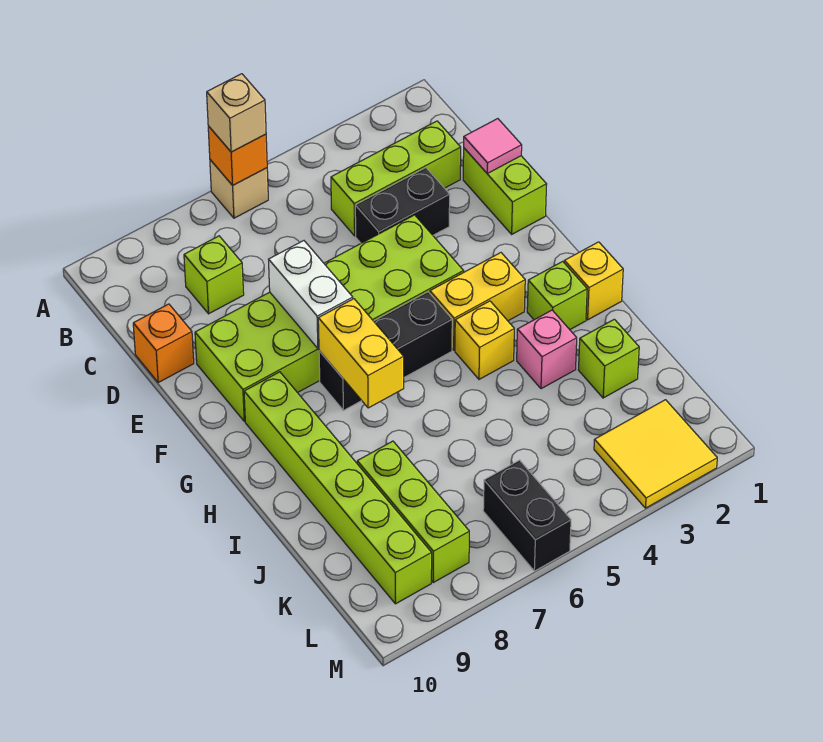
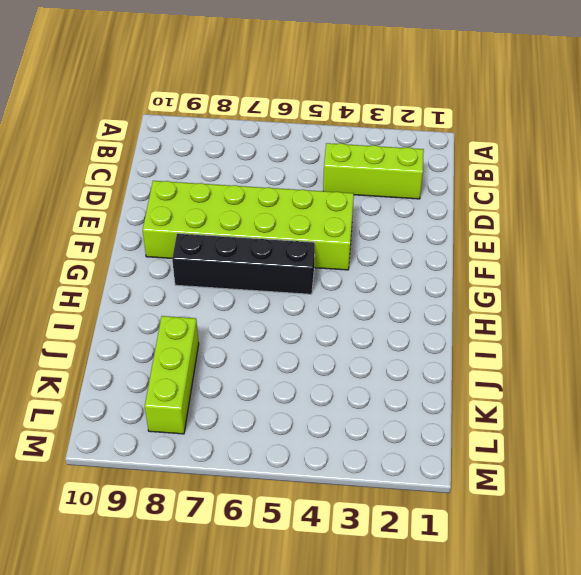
black brick G5:G8 level 1 -> black brick G5:G7 level 1
none -> tan brick A6 level 1
none -> lime brick C8 level 1
none -> lime brick D1:E1 level 1

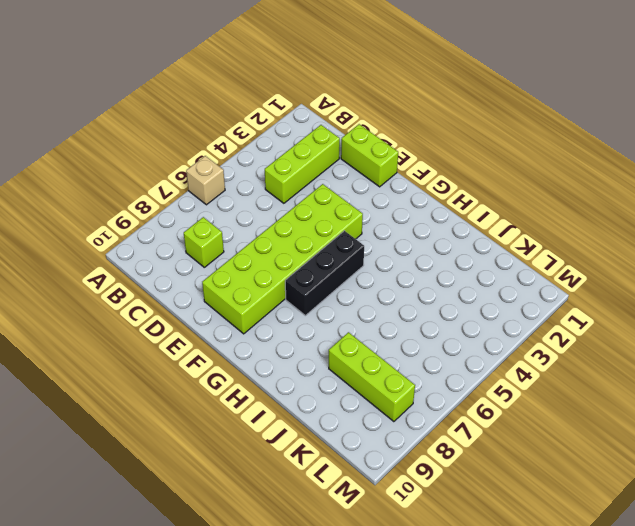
none -> black brick D3:D4 level 1
none -> orange brick D10 level 1
none -> yellow brick G3:G4 level 1

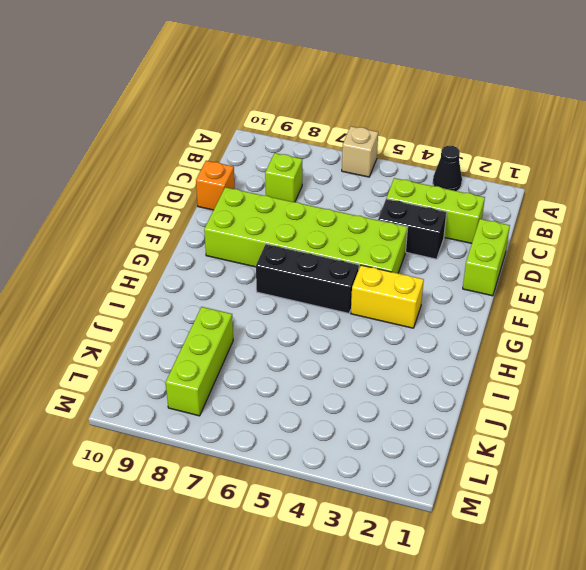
black cone A3 level 1 -> none
none -> lime brick G9:L9 level 1
none -> yellow brick H1 level 1
none -> lime brick H2 level 1

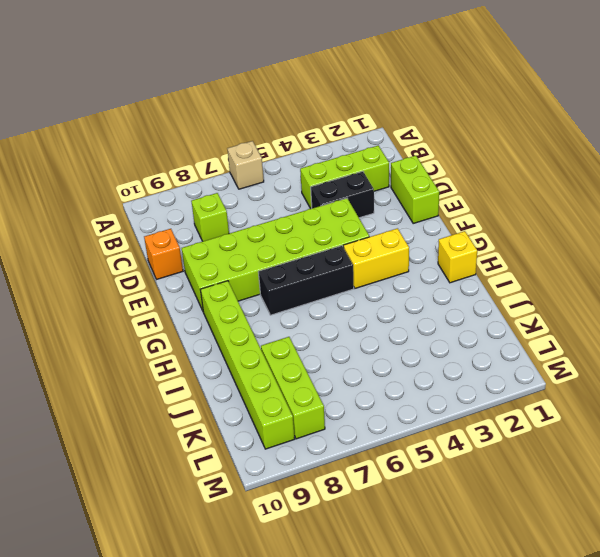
none -> lime brick H2 level 1
none -> yellow brick H4 level 1
none -> pink brick I3 level 1

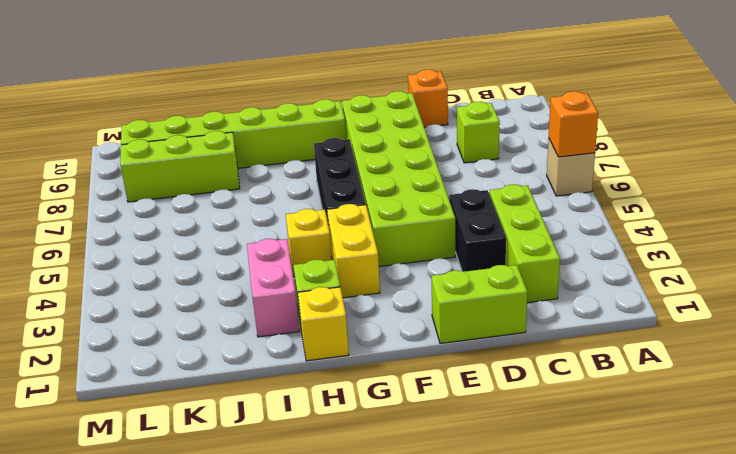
pink brick I2:I3 level 1 -> pink brick I3 level 1
none -> lime brick J2 level 1
none -> yellow tile L2:M3 level 1
none -> black brick L6:M6 level 1

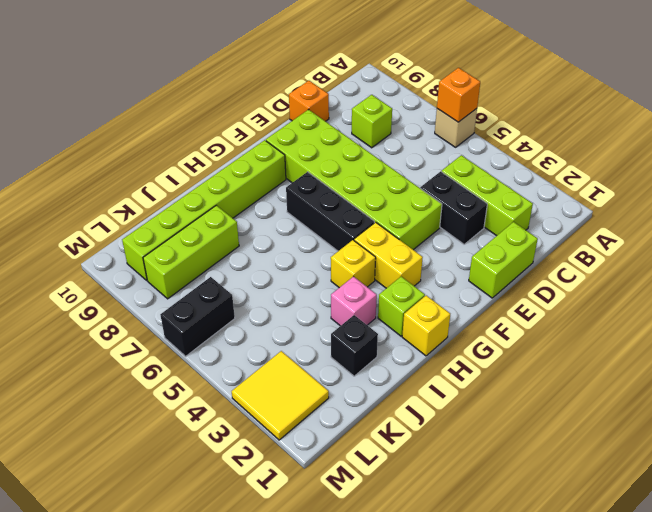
black brick J2 level 1 -> lime brick J2 level 1
none -> pink tile D1 level 2
none -> white brick E7:F7 level 2
none -> yellow brick G7:H7 level 2

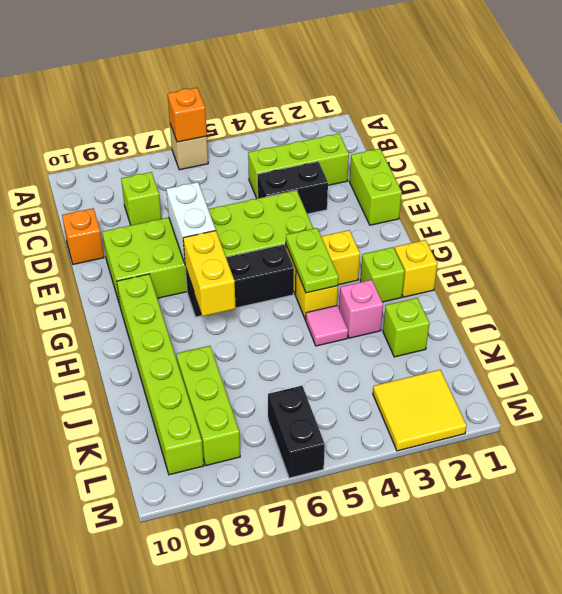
lime plate G4:H4 level 2 -> none
pink tile I4 level 1 -> pink tile D1 level 2
none -> tan brick A6 level 3

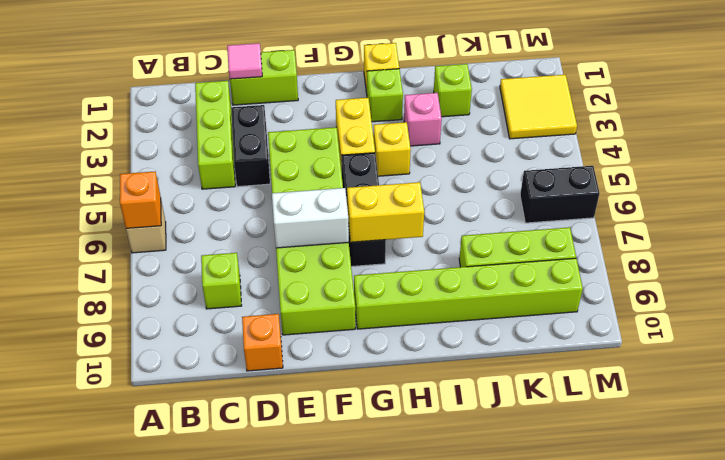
none -> tan brick A6 level 3

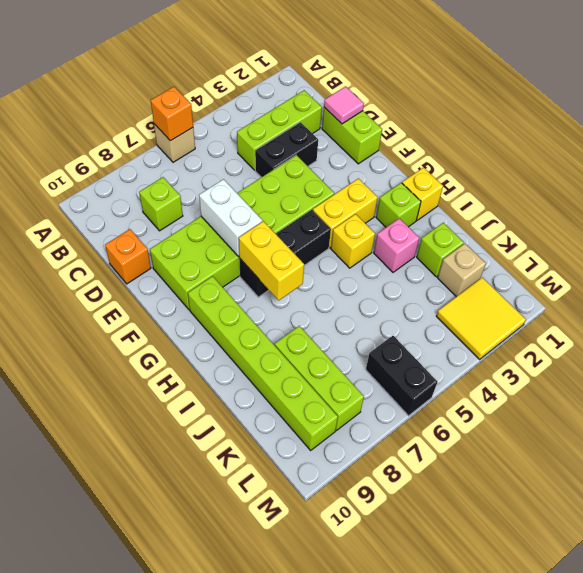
tan brick K2 level 1 -> tan brick A6 level 3

